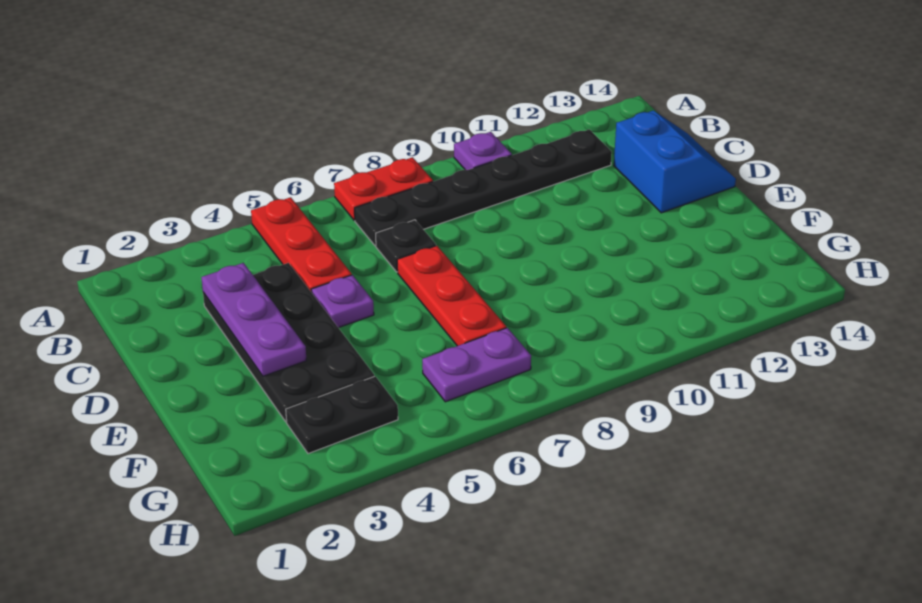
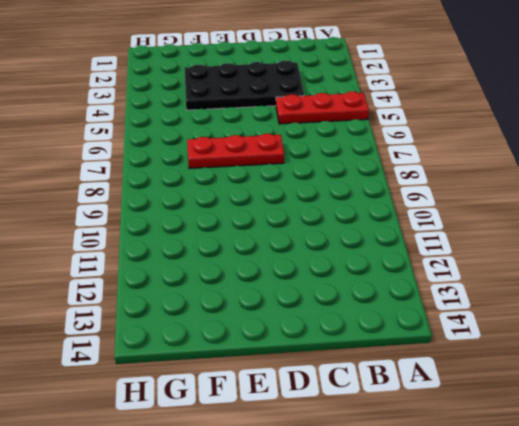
none -> red plate A7:A8 level 1
none -> purple plate A10 level 1
none -> black plate B7:B12 level 1

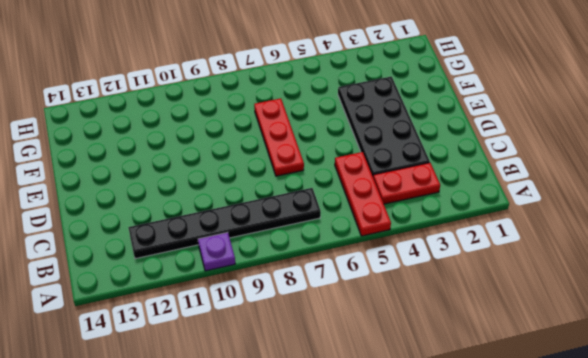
red plate B3:B4 level 1 -> red plate A7:A8 level 1
none -> black plate C7 level 1
none -> blue slope C13:D14 level 1 top 13
none -> purple plate D5 level 1

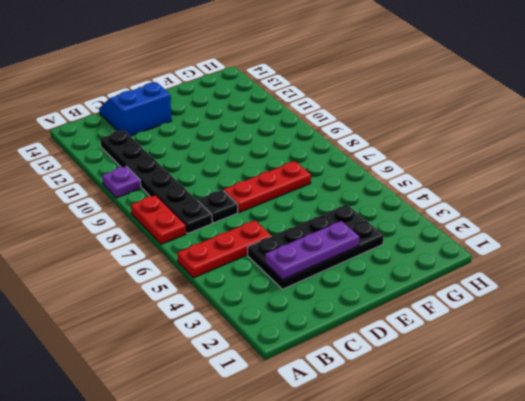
none -> purple plate D5 level 1
none -> black plate G3:G4 level 1
none -> purple plate G6:G7 level 1

